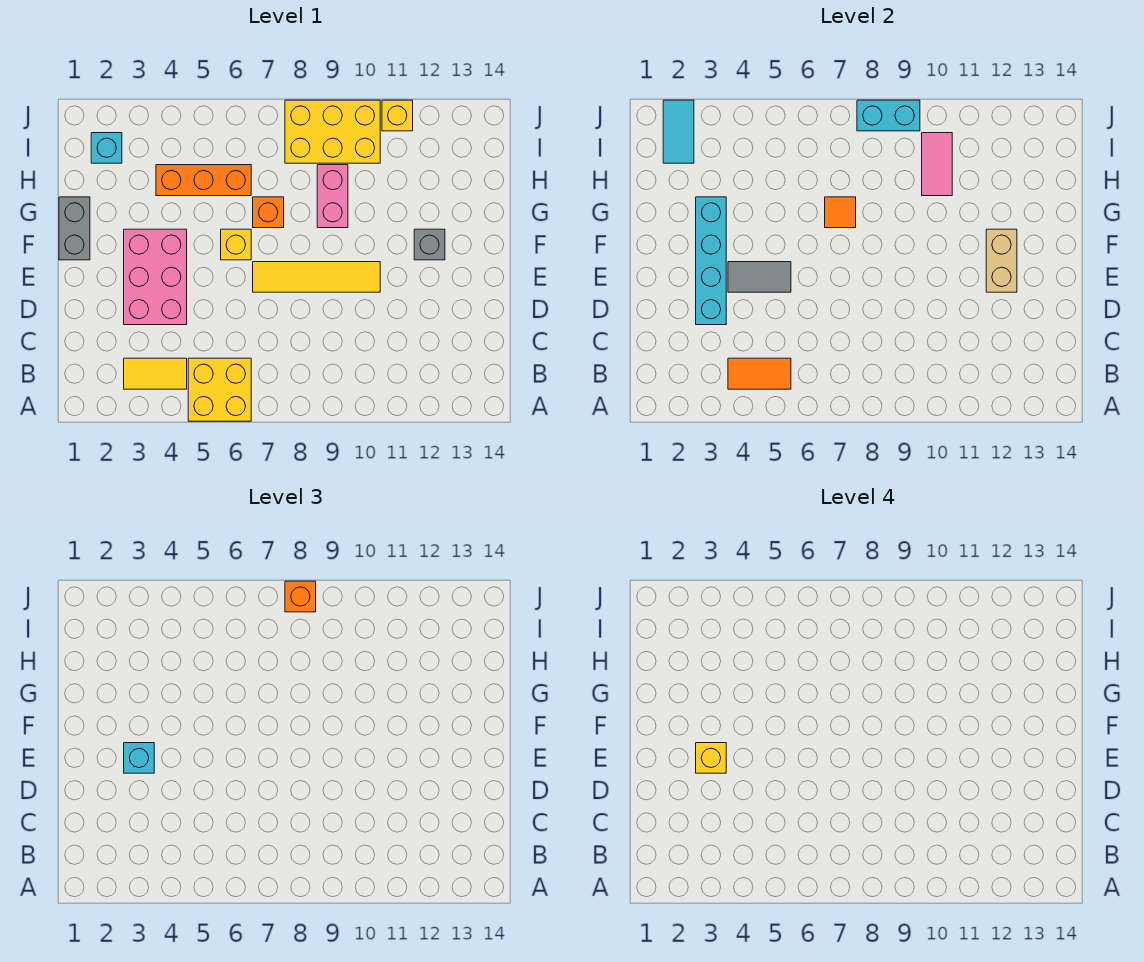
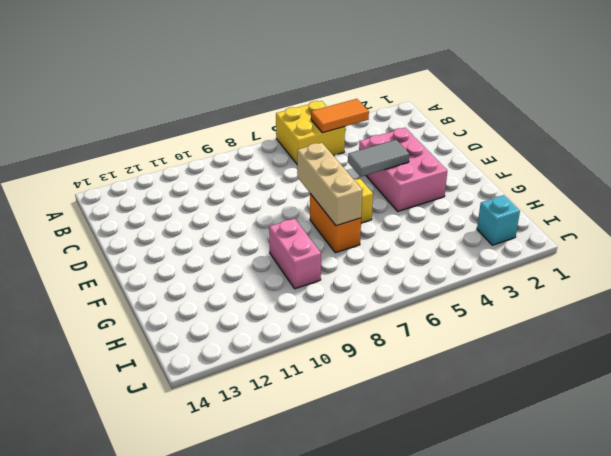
tan brick E7:G7 level 2 -> orange tile G7 level 2
orange brick F7:G7 level 1 -> orange brick G7 level 1
none -> yellow tile B3:B4 level 1
none -> yellow tile E7:E10 level 1
none -> grey brick F1:G1 level 1

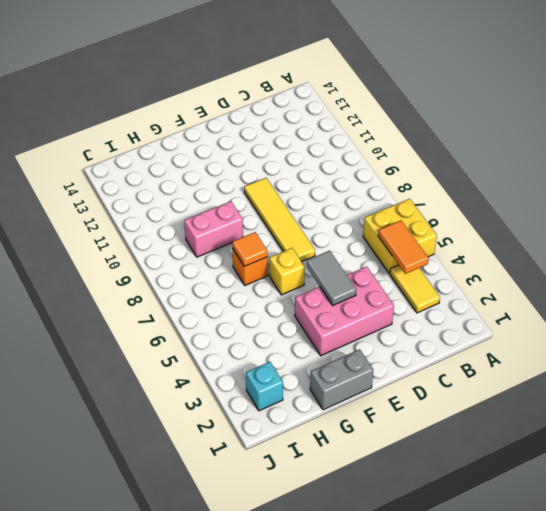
none -> grey brick F12 level 1
none -> orange brick H4:H6 level 1
none -> yellow brick I8:J10 level 1

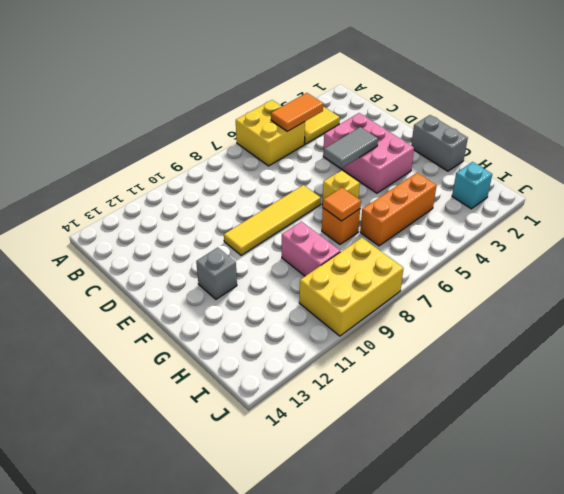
none -> yellow brick J11 level 1
none -> cyan brick D3:G3 level 2
none -> tan brick E12:F12 level 2

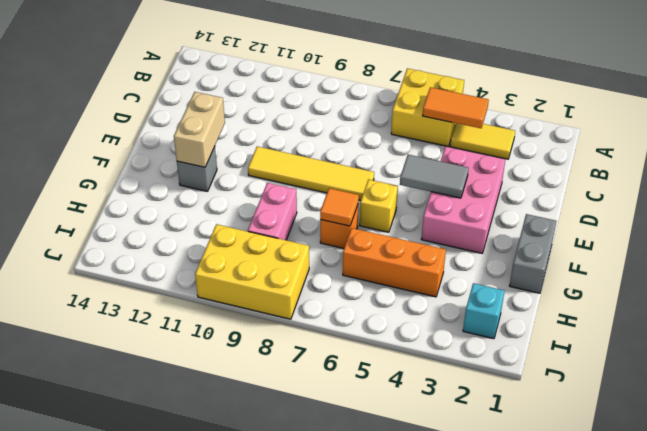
none -> yellow brick J11 level 1
none -> cyan brick D3:G3 level 2
none -> pink tile H10:I10 level 2

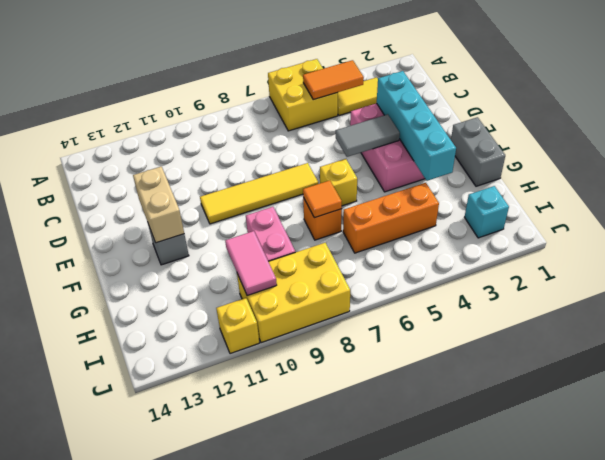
none -> cyan tile I2:J2 level 2
none -> cyan brick J8:J9 level 2
none -> cyan brick E3 level 3

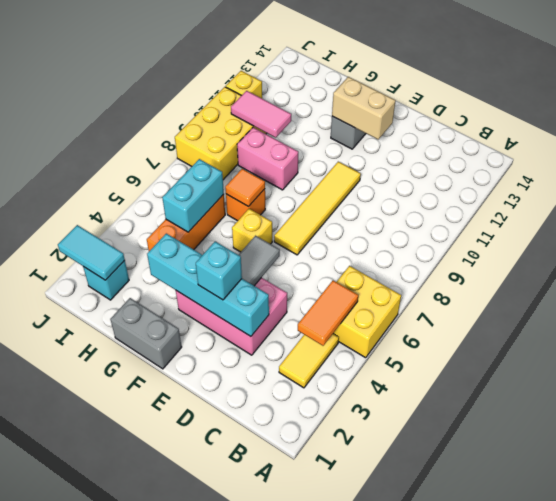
cyan brick H5:H6 level 2 -> cyan brick J8:J9 level 2
none -> orange brick J8 level 3
none -> yellow brick E3 level 4

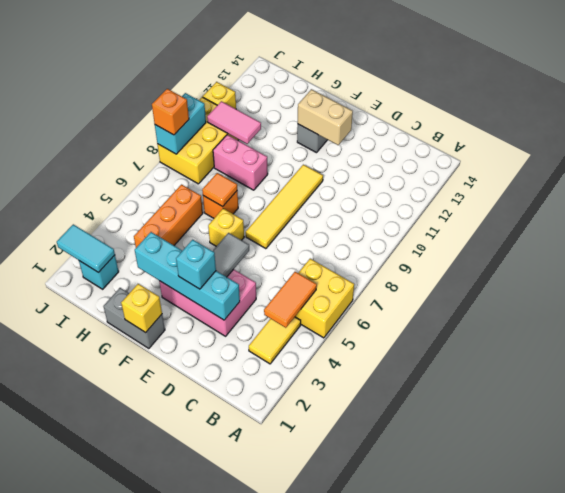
yellow brick F1 level 2 -> yellow brick E3 level 4

